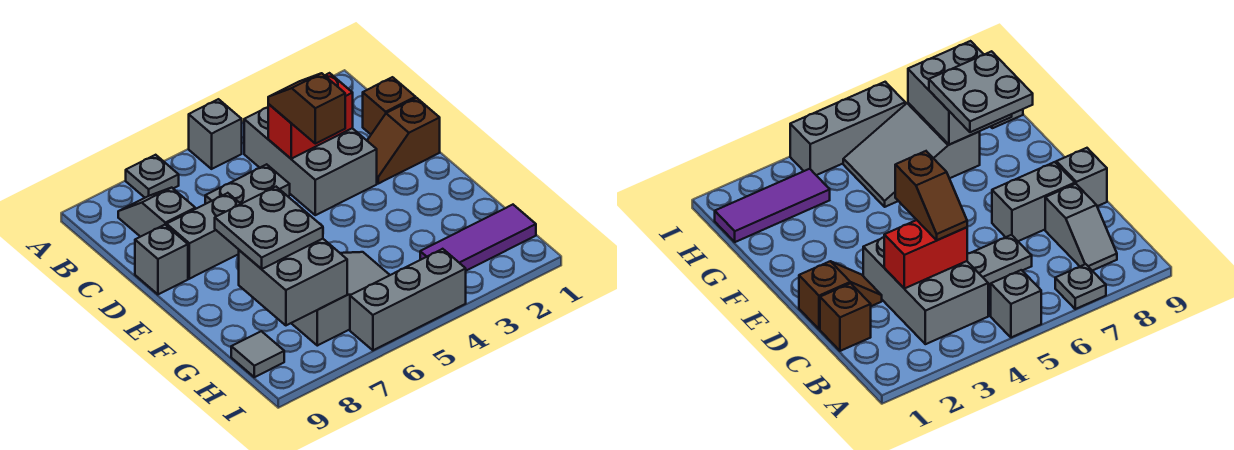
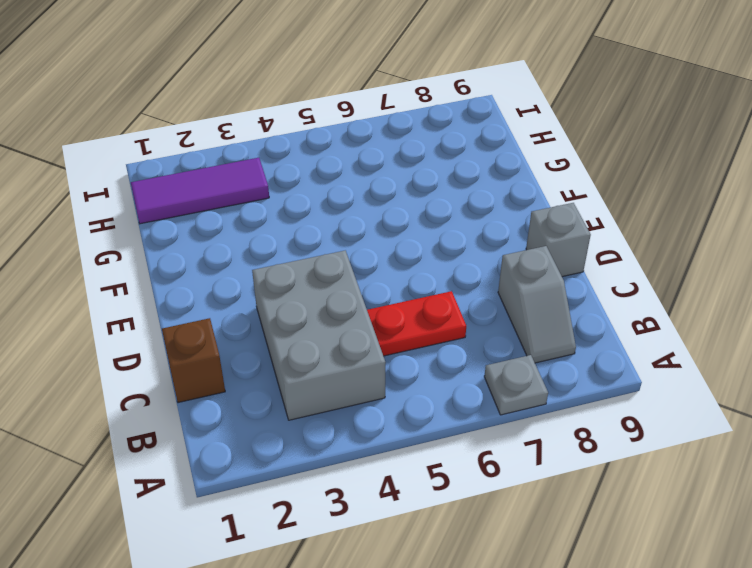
red plate C5:C6 level 1 -> grey plate C5:C6 level 1
none -> grey brick A5 level 1
none -> brown slope D1:D2 level 1 top 1
none -> grey brick D7:D8 level 1

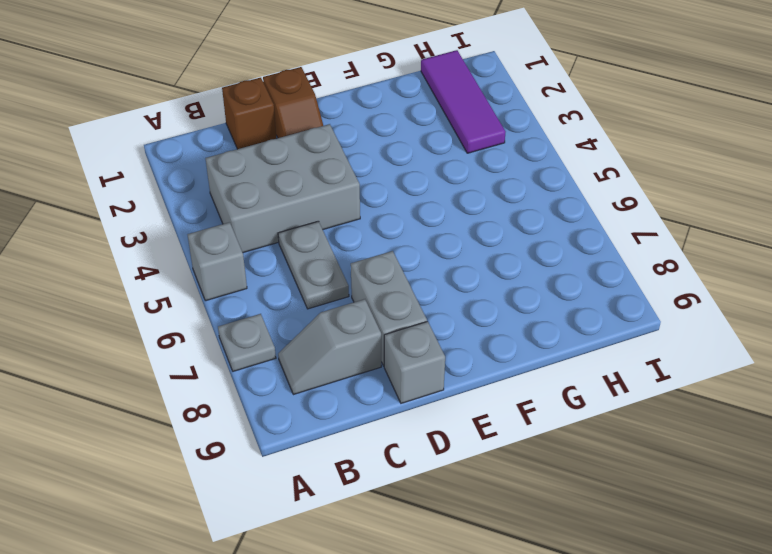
none -> grey slope G5:H7 level 1 top 7
none -> grey tile H9 level 1
none -> grey brick I4:I6 level 1

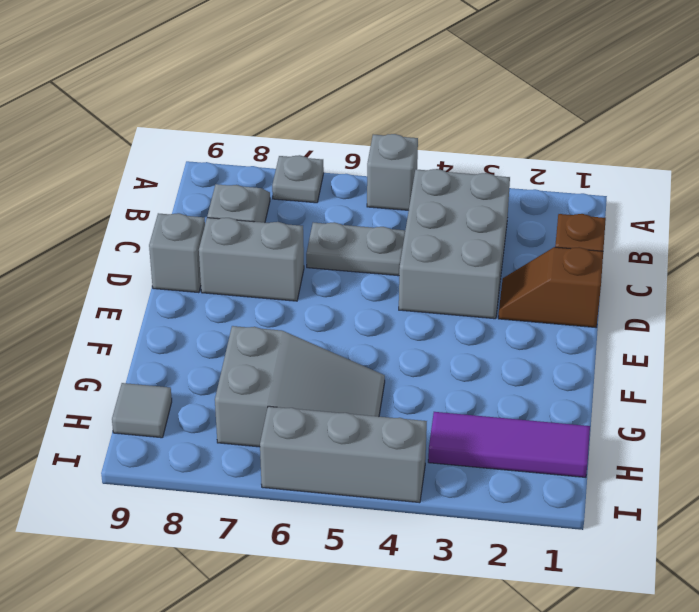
none -> red brick C3:C4 level 2
none -> grey brick G7:H8 level 2
none -> brown slope C4:D4 level 3 top D

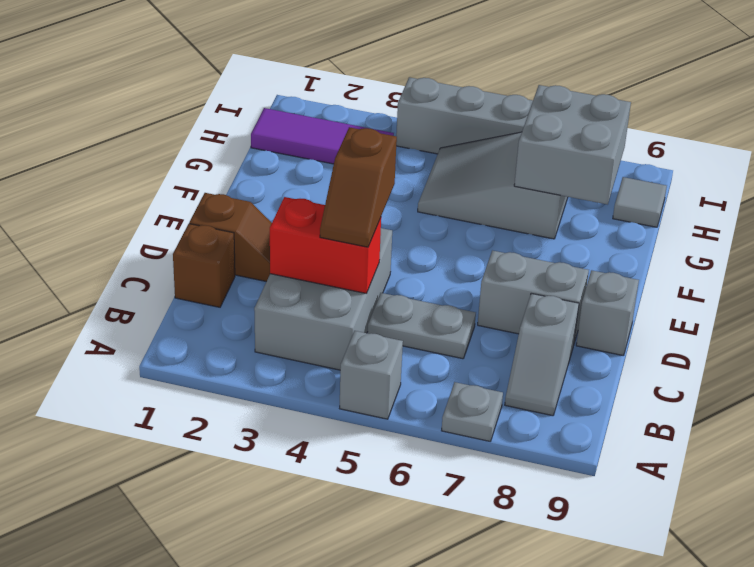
none -> grey plate F7:G8 level 3

